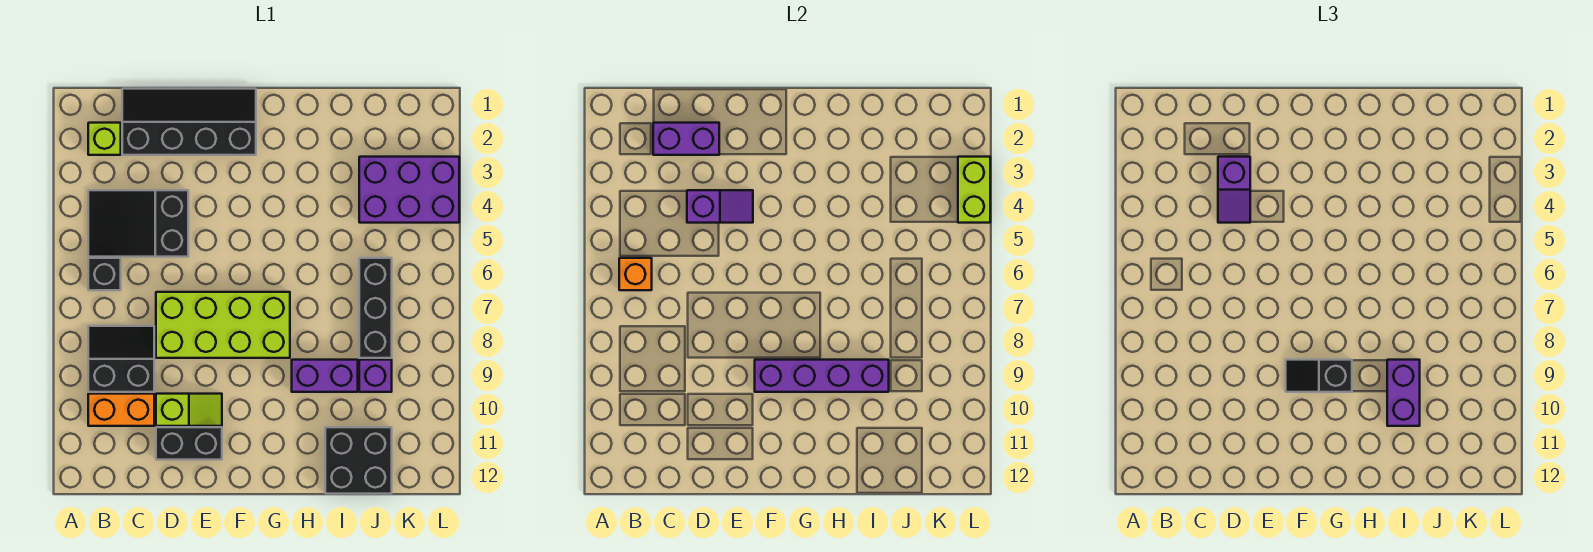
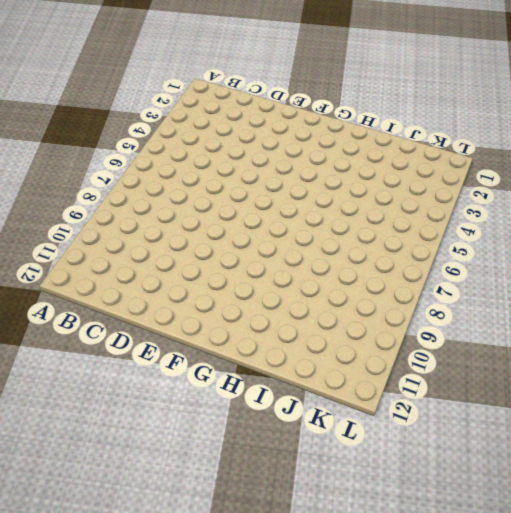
none -> lime brick B2 level 1
none -> black slope B4:D5 level 1 top D
none -> black brick B6 level 1

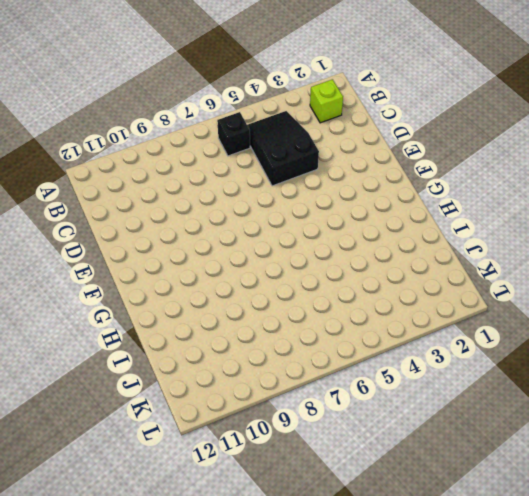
none -> black slope B8:C9 level 1 top 9
none -> orange brick B10:C10 level 1
none -> black slope C1:F2 level 1 top 2

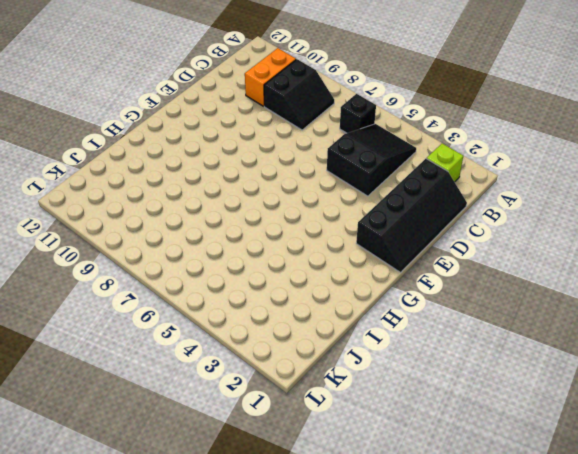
none -> lime brick D7:G8 level 1
none -> lime slope D10:E10 level 1 top D
none -> black brick D11:E11 level 1

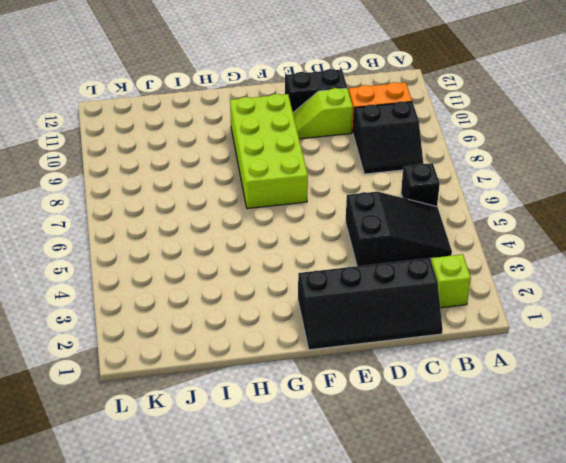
lime brick F7:G10 level 1 -> lime brick D7:G8 level 1
none -> purple brick H9:I9 level 1
none -> black brick I11:J12 level 1
none -> purple brick J3:L4 level 1

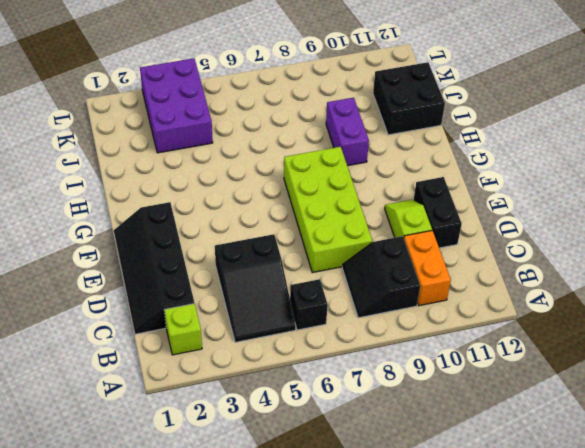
none -> black brick J6:J8 level 1
none -> purple brick J9 level 1
none -> orange brick B6 level 2

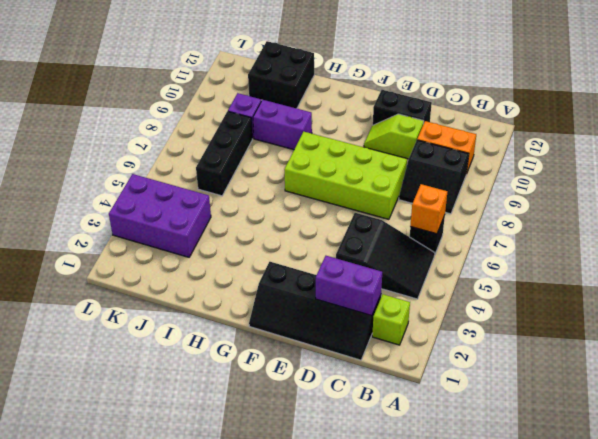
none -> purple slope D4:E4 level 2 top D
none -> purple brick F9:I9 level 2
none -> lime brick L3:L4 level 2

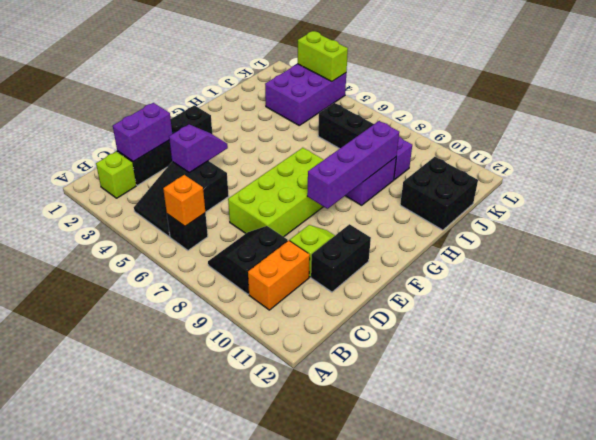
none -> purple slope D3:D4 level 3 top 3
none -> black slope F9:G9 level 3 top G
none -> purple brick I9:I10 level 3

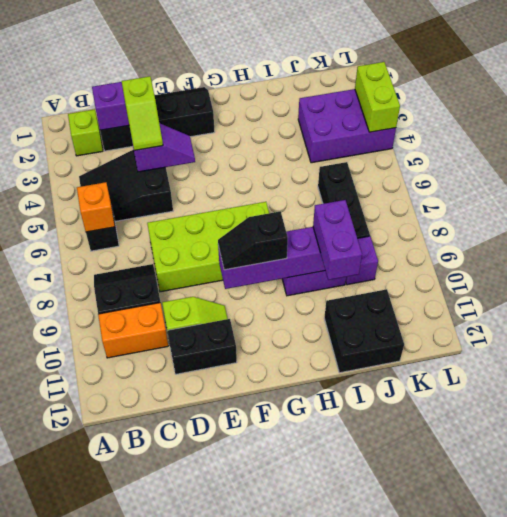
lime slope D3:D4 level 3 top 3 -> purple slope D3:D4 level 3 top 3

